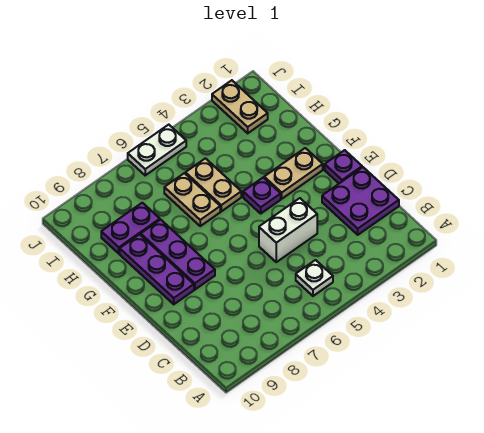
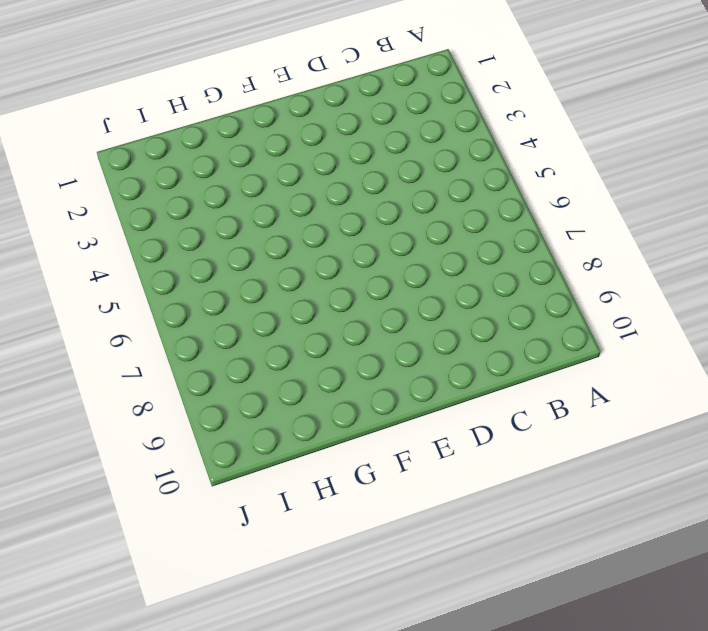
none -> white plate B5 level 1
none -> purple plate C1:D2 level 1
none -> white brick D4:D5 level 1

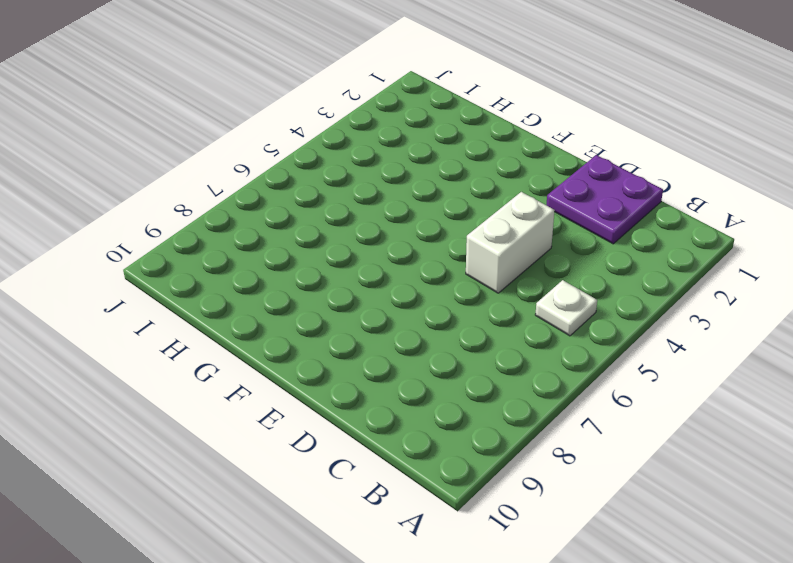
none -> purple plate E1 level 1
none -> purple plate E8:G8 level 1
none -> purple plate E9:G9 level 1

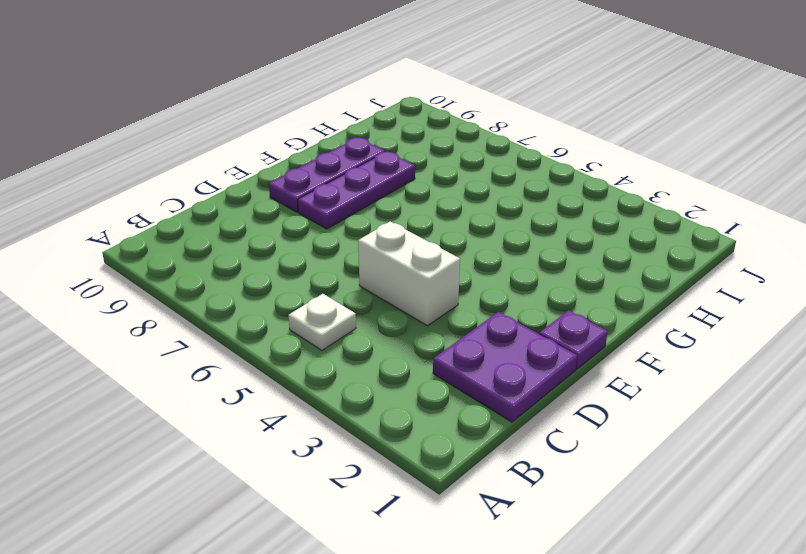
none -> tan plate F2:F3 level 1
none -> purple plate F4 level 1
none -> tan plate G5:H5 level 1

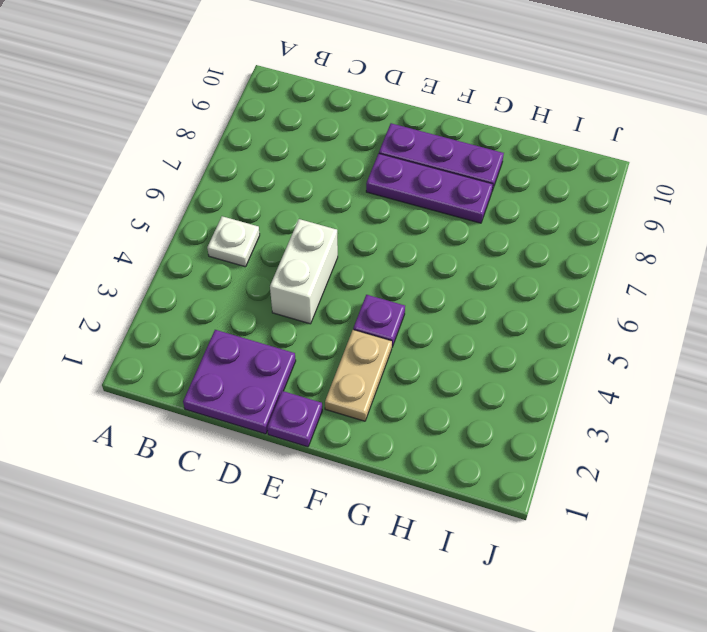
none -> tan plate G5:H5 level 1
none -> tan plate G6:H6 level 1
none -> purple plate H8:H9 level 1

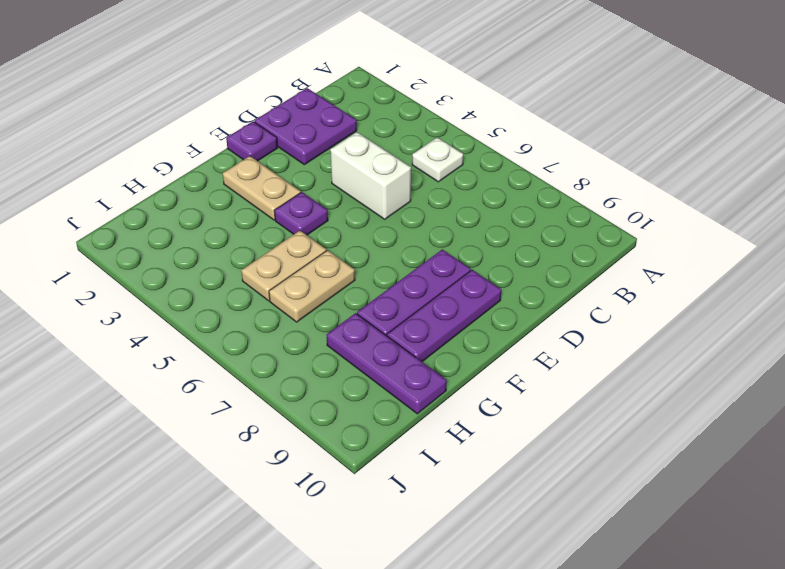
purple plate H8:H10 level 1 -> purple plate H8:H9 level 1
none -> tan plate I2:J2 level 1
none -> white plate J5:J6 level 1

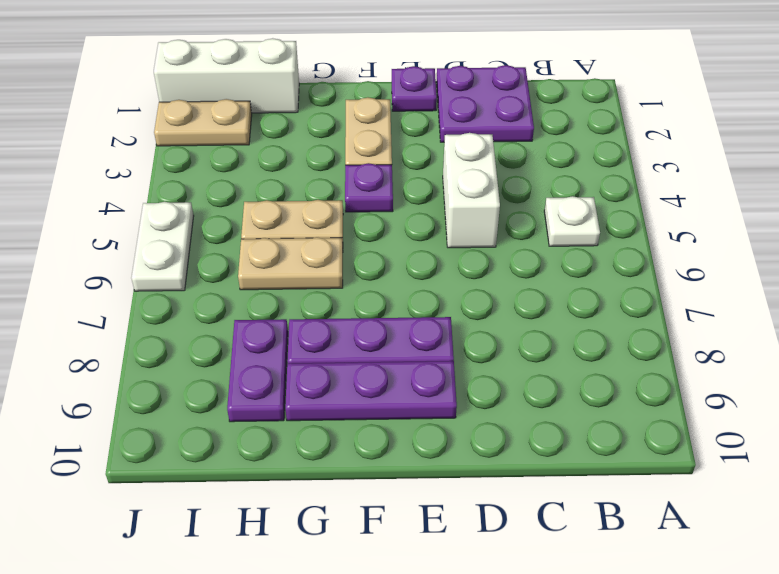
white brick H1:J1 level 1 -> none

